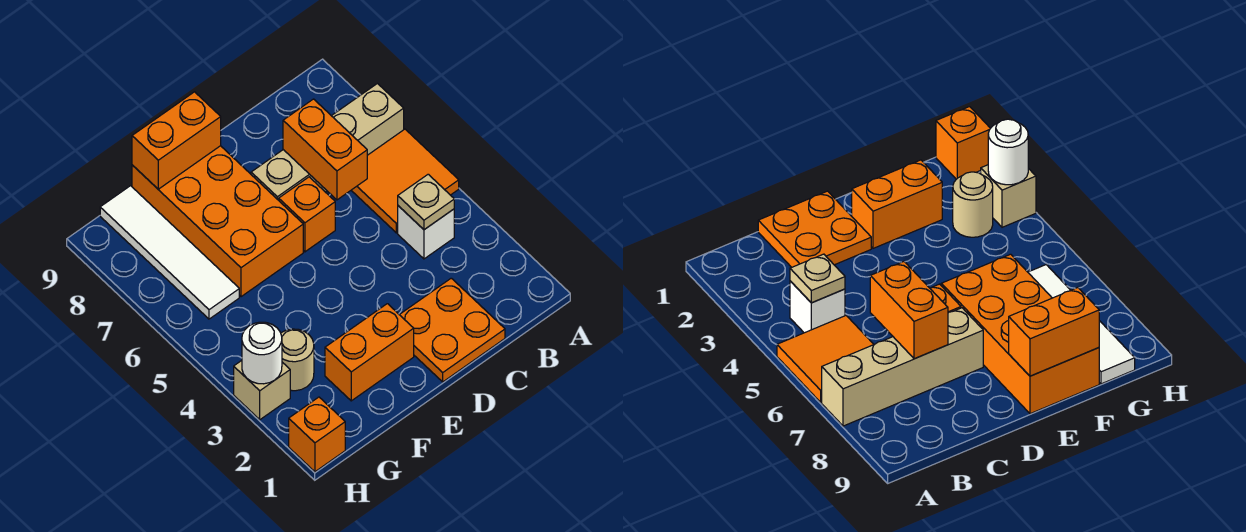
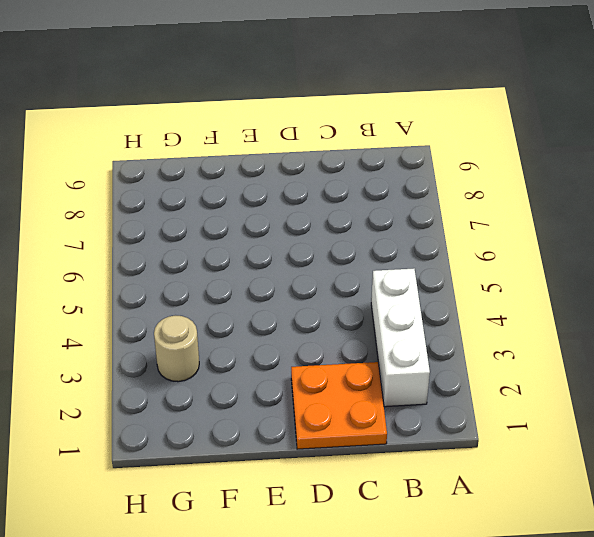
white brick B2:B4 level 1 -> white brick B4 level 1
none -> orange tile A5:B6 level 1
none -> tan brick A7:D7 level 1
none -> orange brick D6 level 1

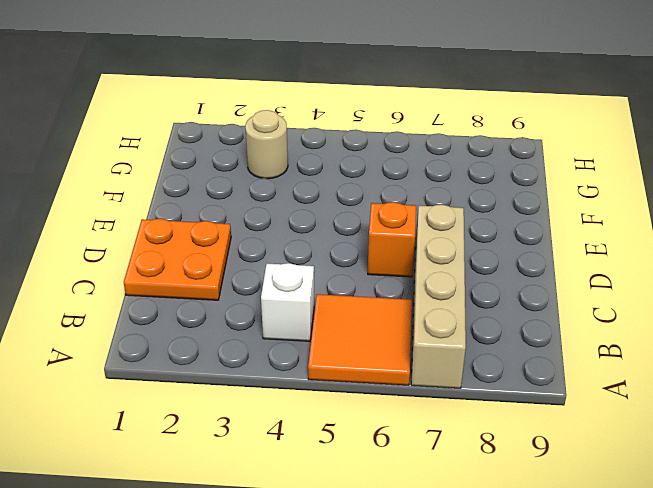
none -> orange brick E2:F2 level 1
none -> orange brick E6:F9 level 1
none -> white tile G6:G9 level 1

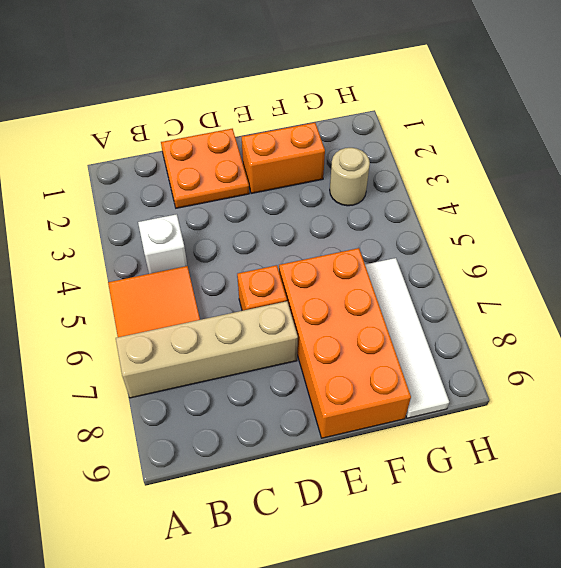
none -> orange brick H1 level 1
none -> tan brick H3 level 1
none -> tan plate B4 level 2

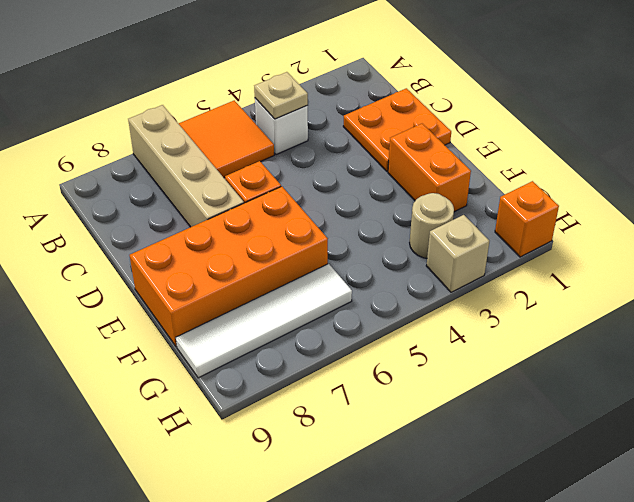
none -> orange brick C6:C7 level 2
none -> orange brick E9:F9 level 2
none -> white round brick H3 level 2

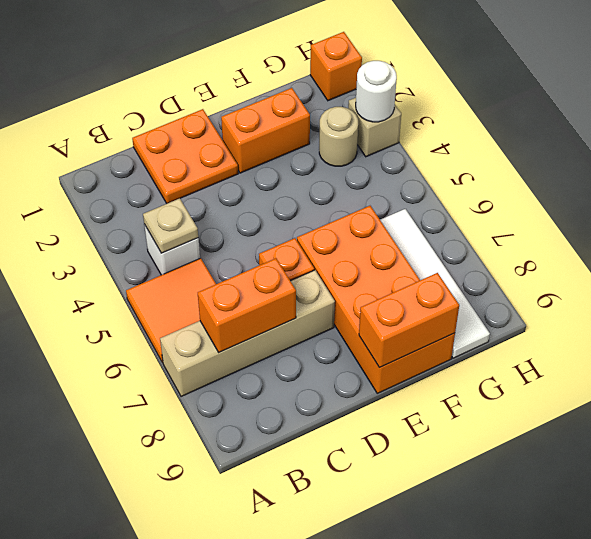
orange brick B7:C7 level 2 -> orange brick C6:C7 level 2

